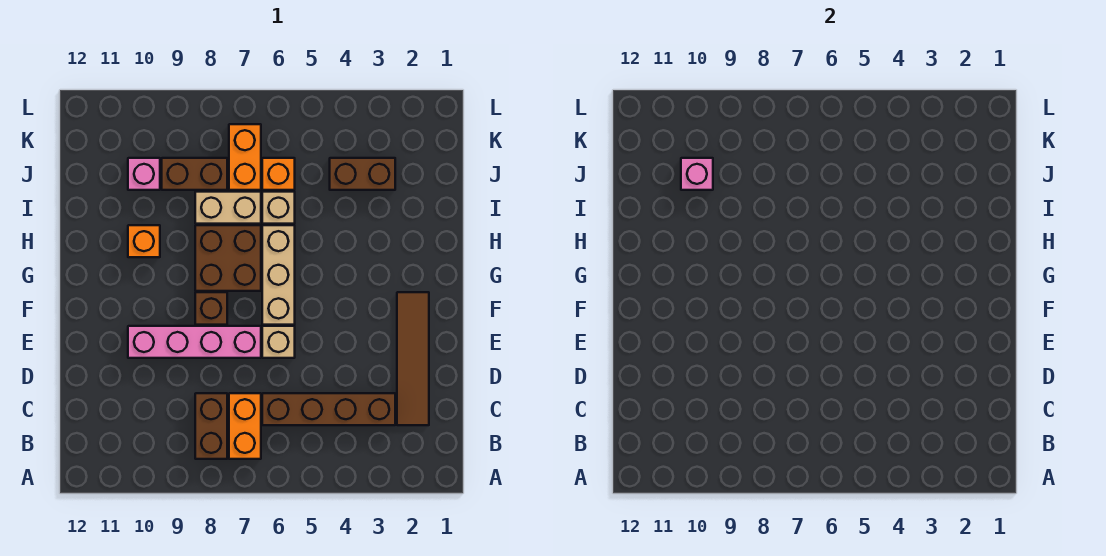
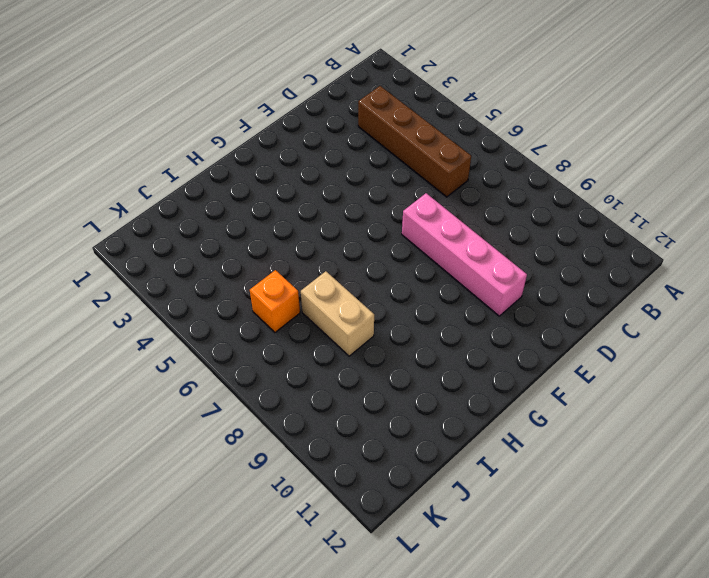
none -> orange brick B7:C7 level 1
none -> brown brick B8:C8 level 1
none -> brown tile C2:F2 level 1

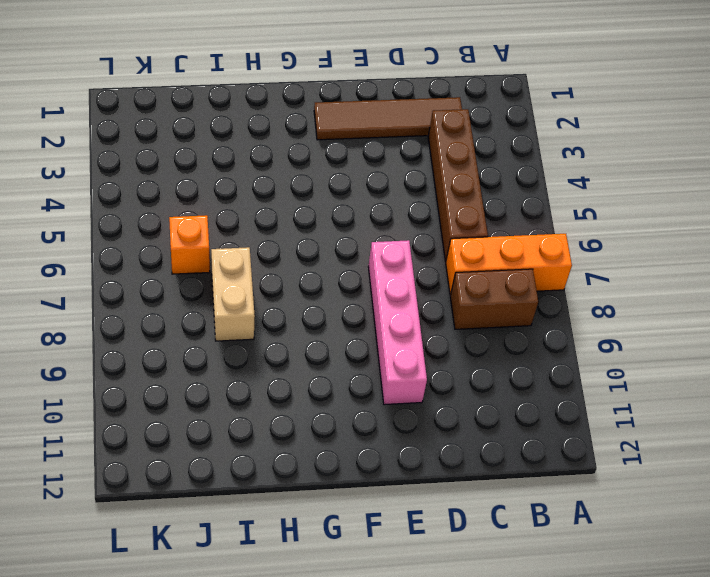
orange brick A7:C7 level 1 -> orange brick B7:C7 level 1
none -> tan brick E6 level 1
none -> tan brick F6:H6 level 1
none -> brown brick F8 level 1

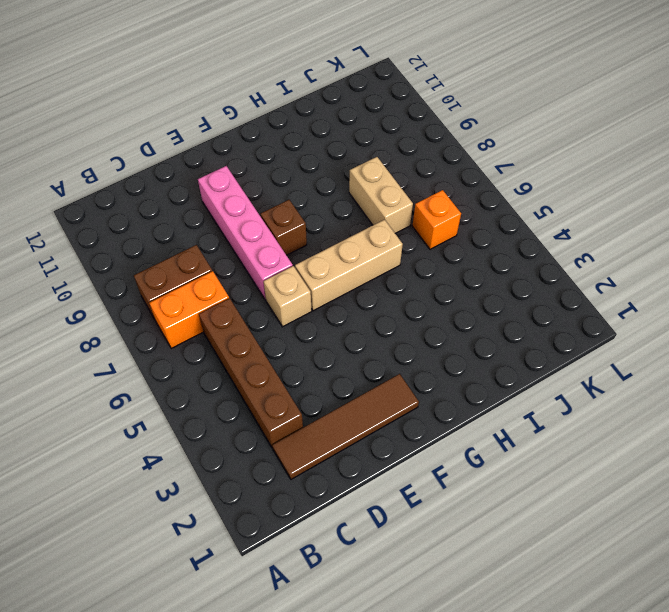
none -> brown brick G7:H8 level 1
none -> orange brick H10 level 1
none -> tan brick I6 level 1

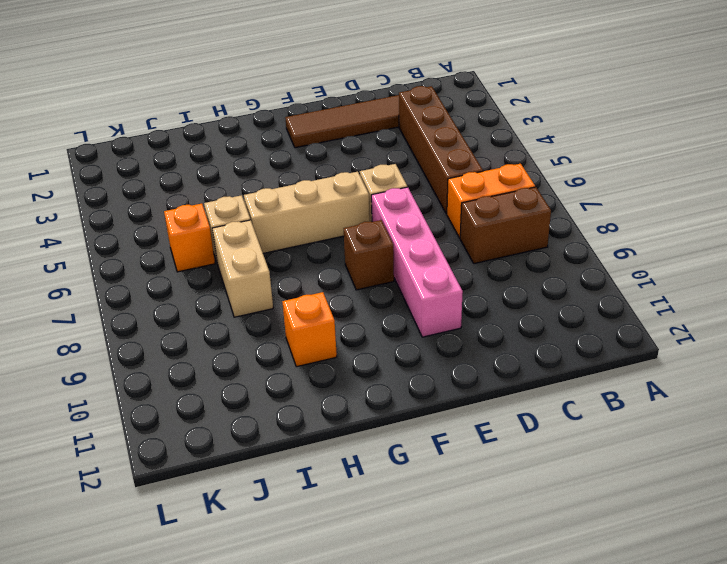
none -> brown brick G7:H8 level 1
none -> brown brick J3:J4 level 1
none -> orange brick J7:K7 level 1

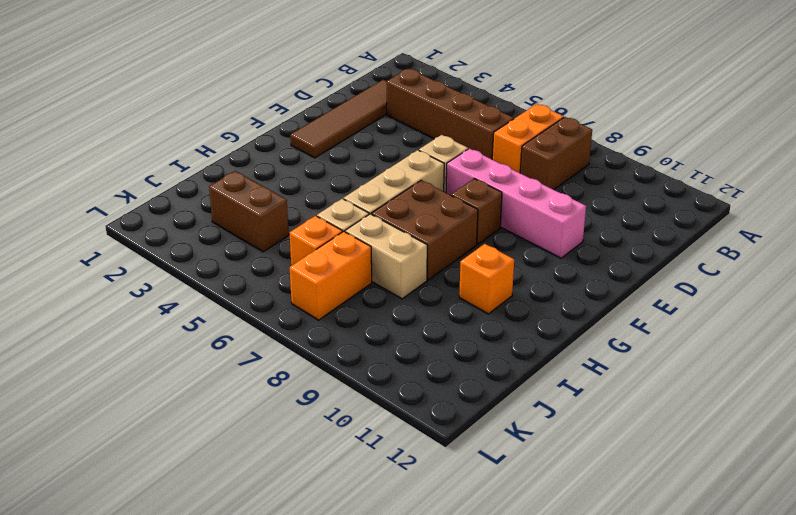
none -> brown brick J8:J9 level 1
none -> pink brick J10 level 1
none -> pink brick J10 level 2

